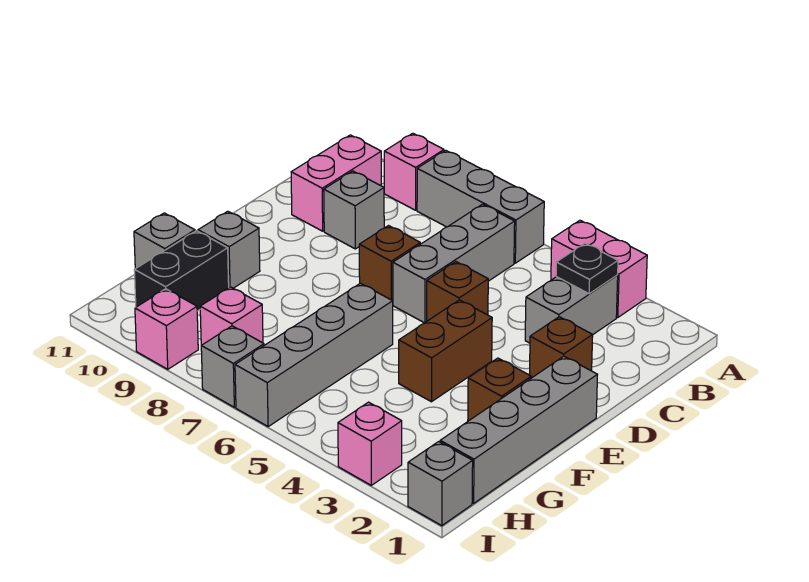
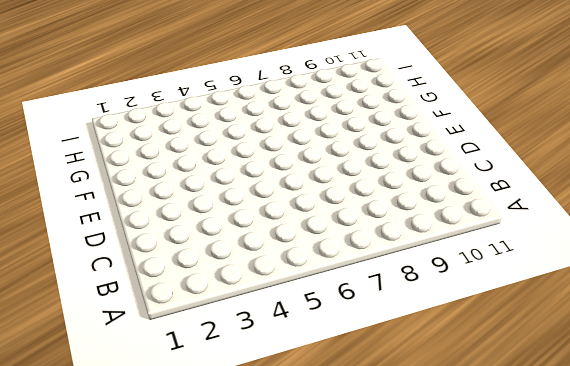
none -> pink brick A3:A4 level 1
none -> grey brick A6:A8 level 1
none -> pink brick A9 level 1

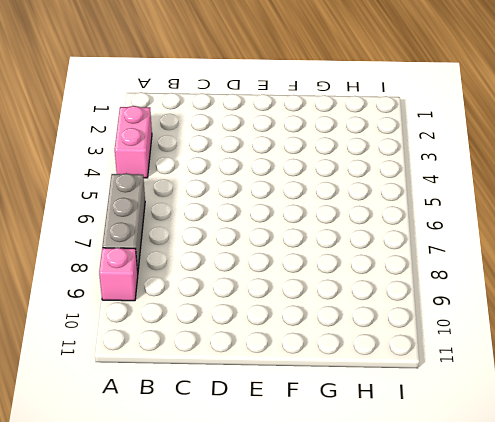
none -> grey brick B3:C3 level 1
none -> grey brick B6:D6 level 1
none -> pink brick B10:C10 level 1

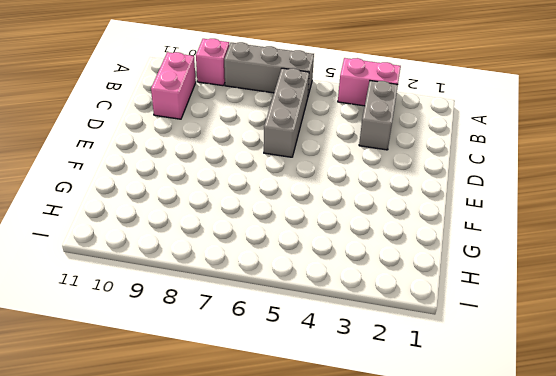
none -> grey brick C9 level 1
none -> brown brick D2 level 1
none -> brown brick D5 level 1

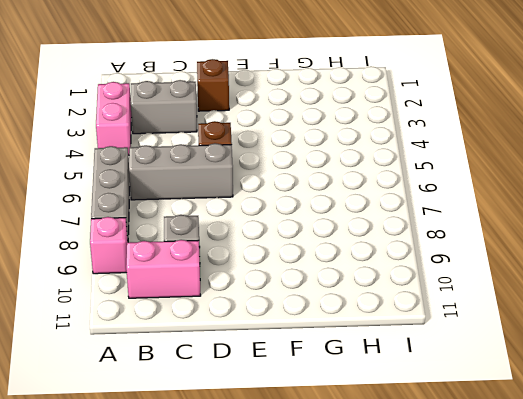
none -> brown brick D7 level 1
none -> grey brick E1:H1 level 1
none -> brown brick E4:F4 level 1

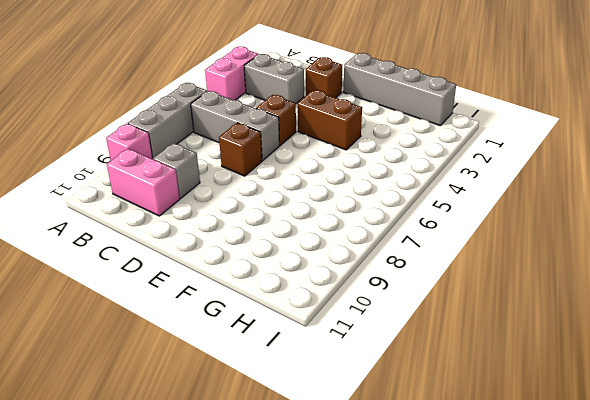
none -> brown brick F2 level 1
none -> grey brick F6:I6 level 1
none -> grey brick F10 level 1

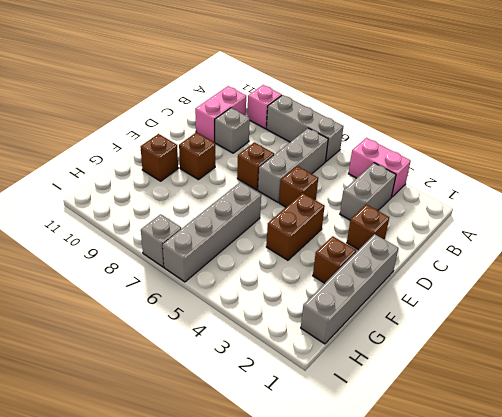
brown brick E9 level 1 -> none
brown brick F10 level 1 -> grey brick F10 level 1
none -> black brick G10:H10 level 1
none -> grey brick G11 level 1
none -> pink brick H8 level 1

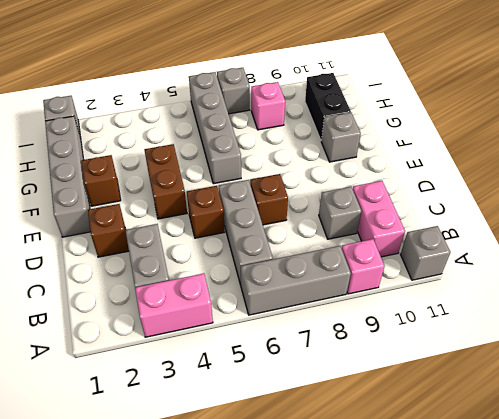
grey brick A11 level 1 -> grey brick G11 level 1
none -> pink brick I3 level 1
none -> pink brick I9 level 1
none -> black plate B3 level 2

